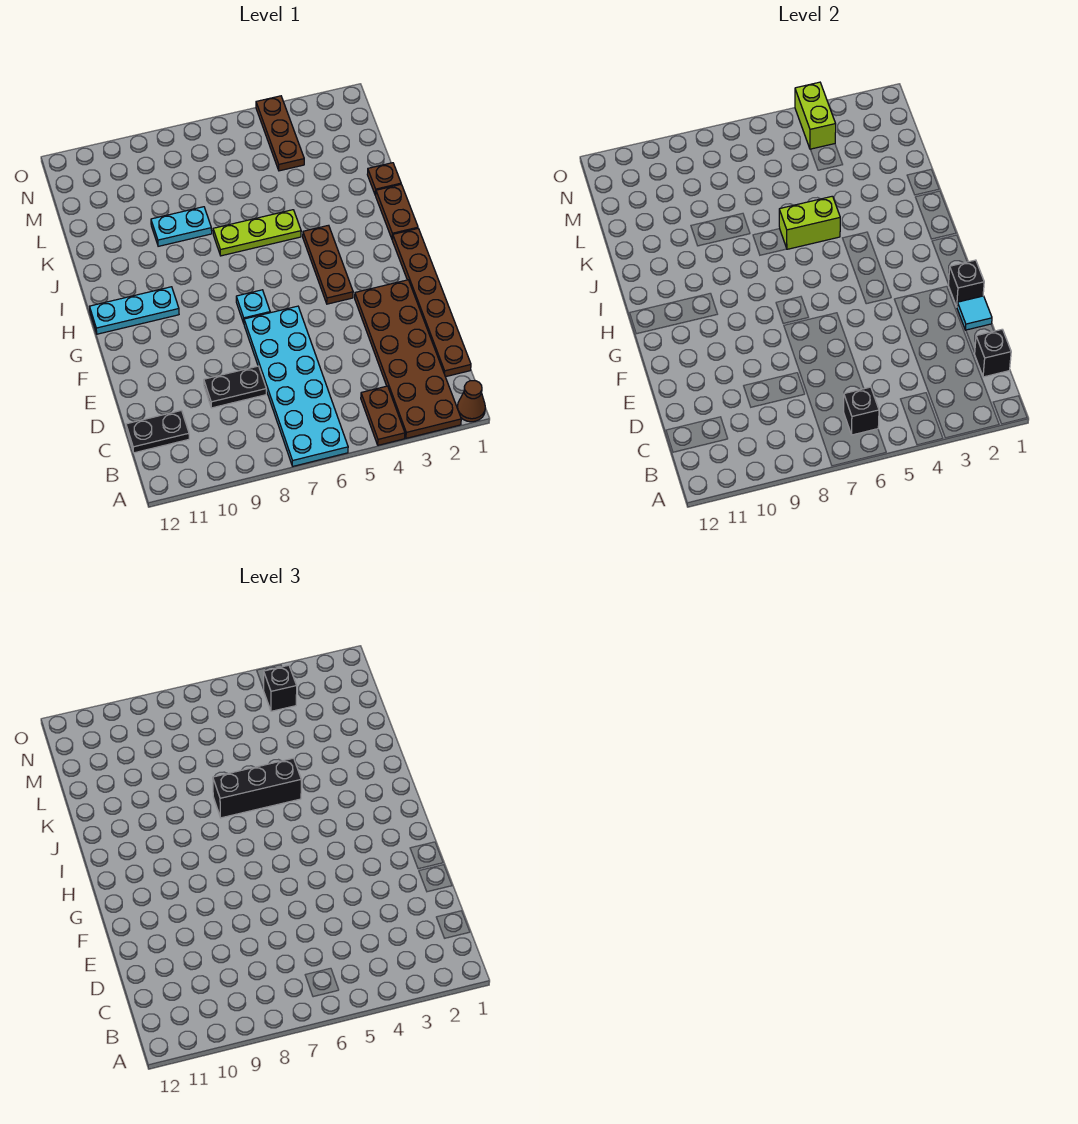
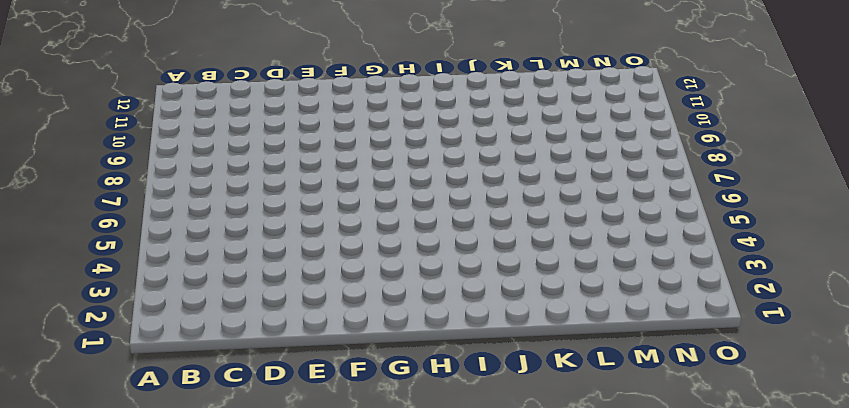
none -> brown cone A1 level 1
none -> brown plate A2:F3 level 1
none -> brown plate A4:B4 level 1

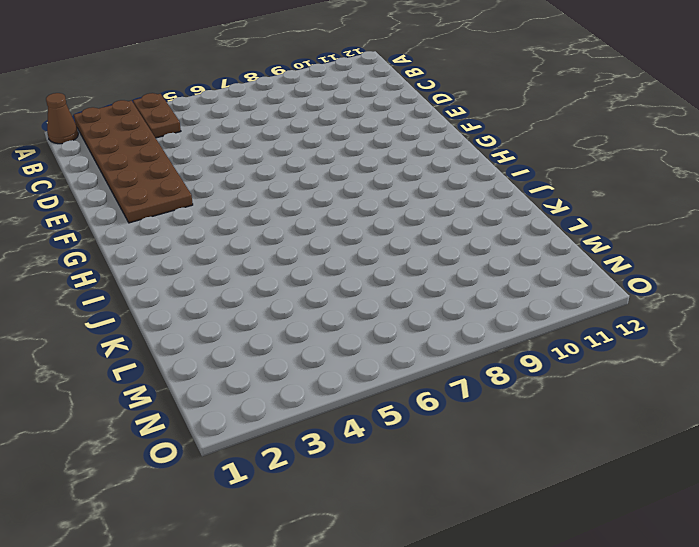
none -> cyan plate A6:F7 level 1
none -> brown plate C1:H1 level 1
none -> black plate C11:C12 level 1

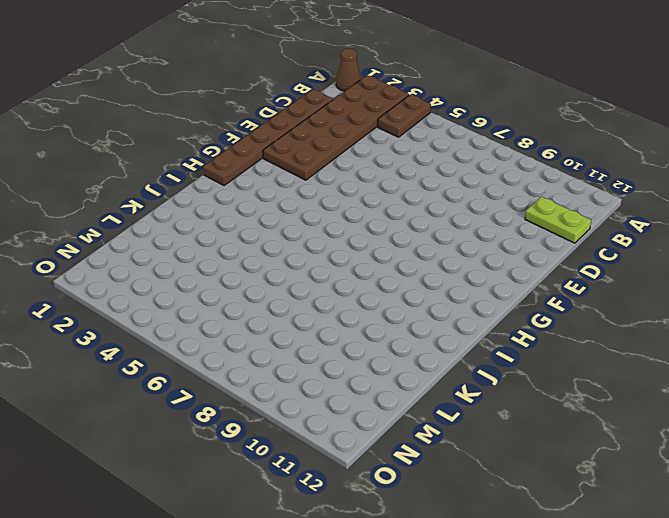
lime plate C11:C12 level 1 -> black plate C11:C12 level 1
none -> cyan plate A6:F7 level 1
none -> black plate D8:D9 level 1
none -> brown plate G4:I4 level 1

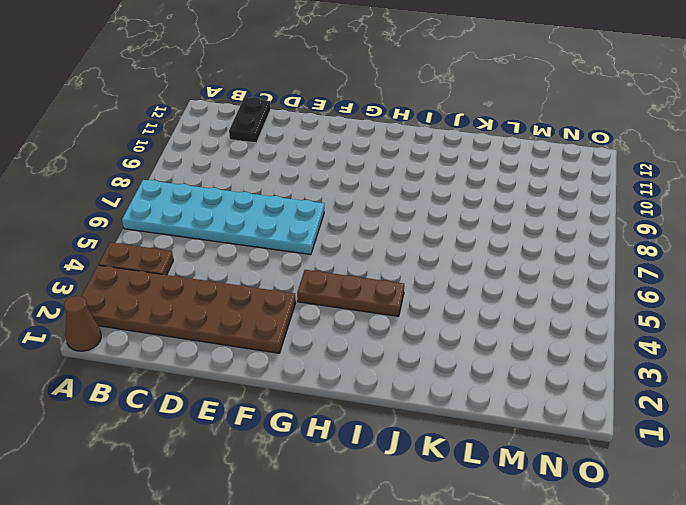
none -> brown plate C1:H1 level 1
none -> black plate D8:D9 level 1
none -> cyan plate G7 level 1

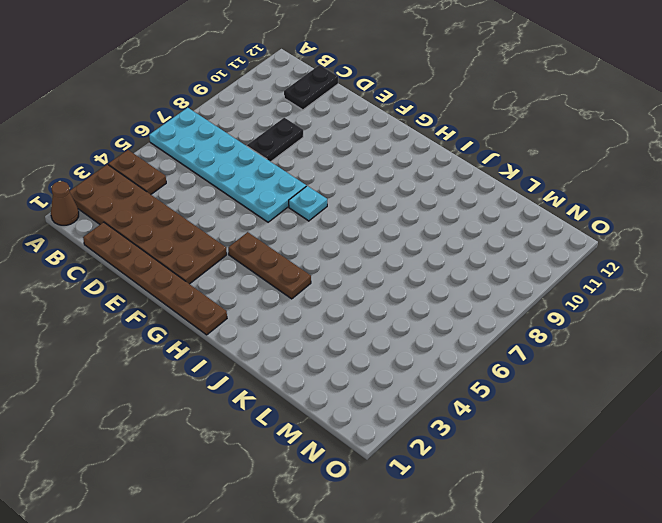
none -> cyan plate H10:H12 level 1
none -> brown plate I1:J1 level 1
none -> lime plate J5:J7 level 1

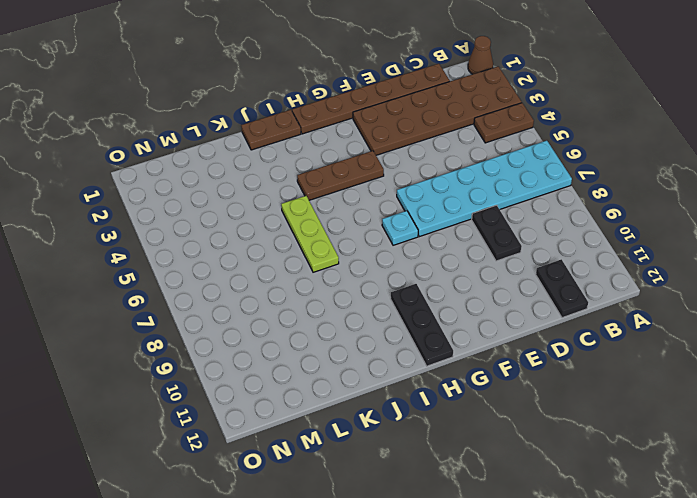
black plate H10:H12 level 1 -> cyan plate H10:H12 level 1
none -> brown plate K1 level 1
none -> cyan plate K8:K9 level 1
none -> brown plate M4:O4 level 1

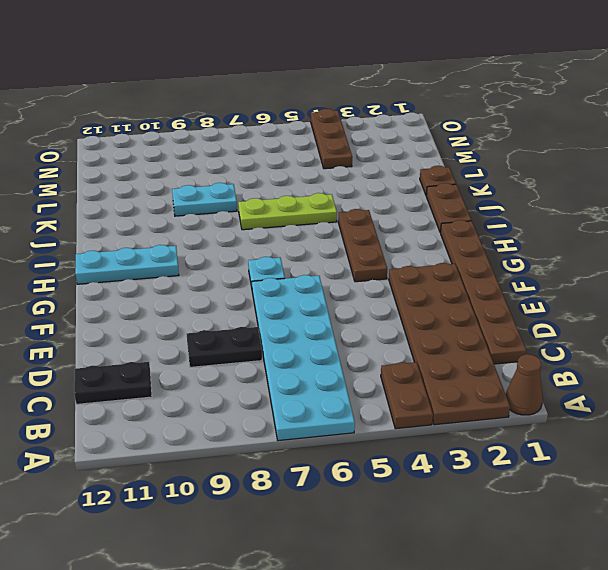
none -> black brick B6 level 2
none -> black brick C1 level 2
none -> cyan tile E1 level 2

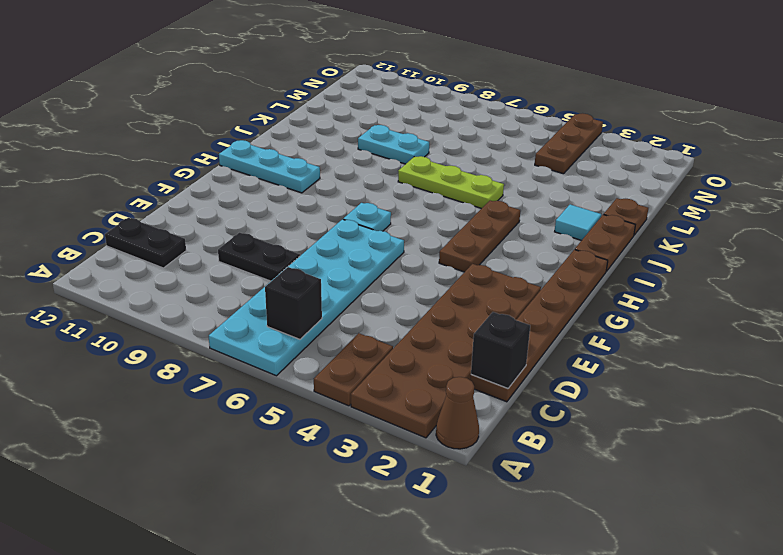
cyan tile J2 level 1 -> cyan tile E1 level 2
none -> black brick F1 level 2
none -> lime brick J5:J6 level 2
none -> lime brick N4:O4 level 2

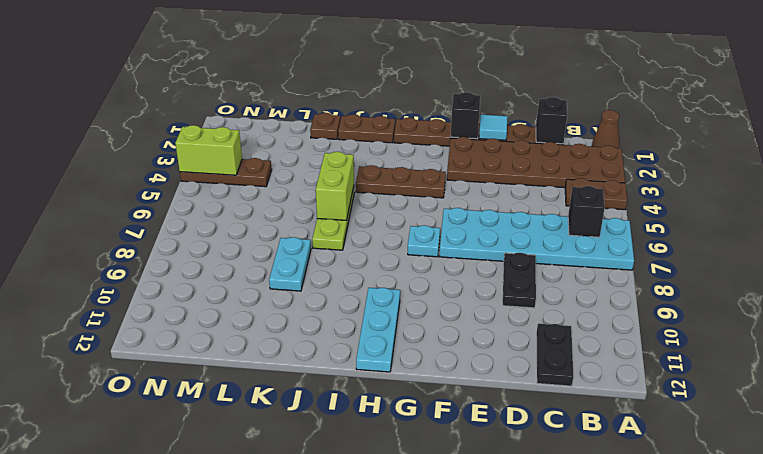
none -> black brick J5:J7 level 3
none -> black brick N4 level 3

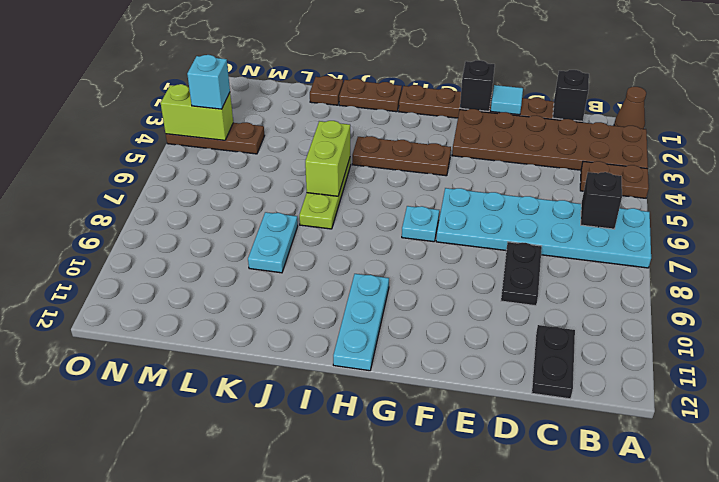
cyan brick N4 level 3 -> black brick N4 level 3
none -> black brick J5:J7 level 3

